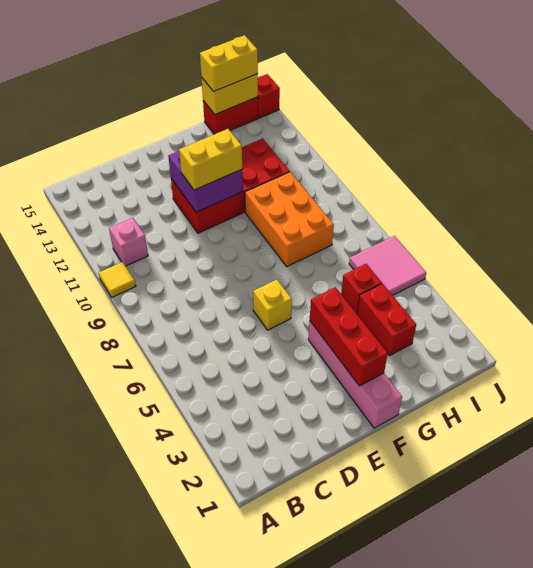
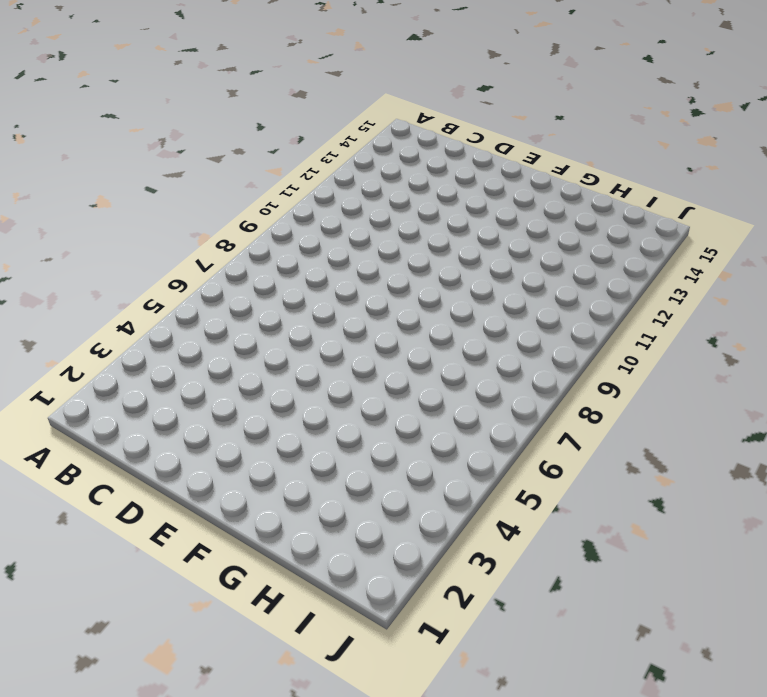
none -> yellow tile A10 level 1
none -> pink brick B11 level 1
none -> yellow brick E6 level 1

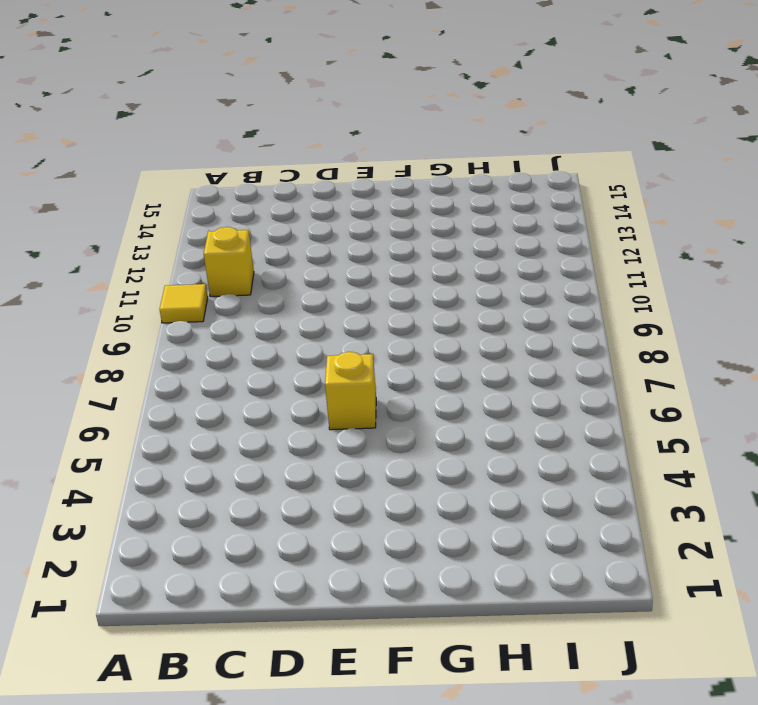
yellow brick B11 level 1 -> pink brick B11 level 1
none -> red brick E11:H12 level 1
none -> pink brick F1:F4 level 1
none -> orange brick G8:H10 level 1

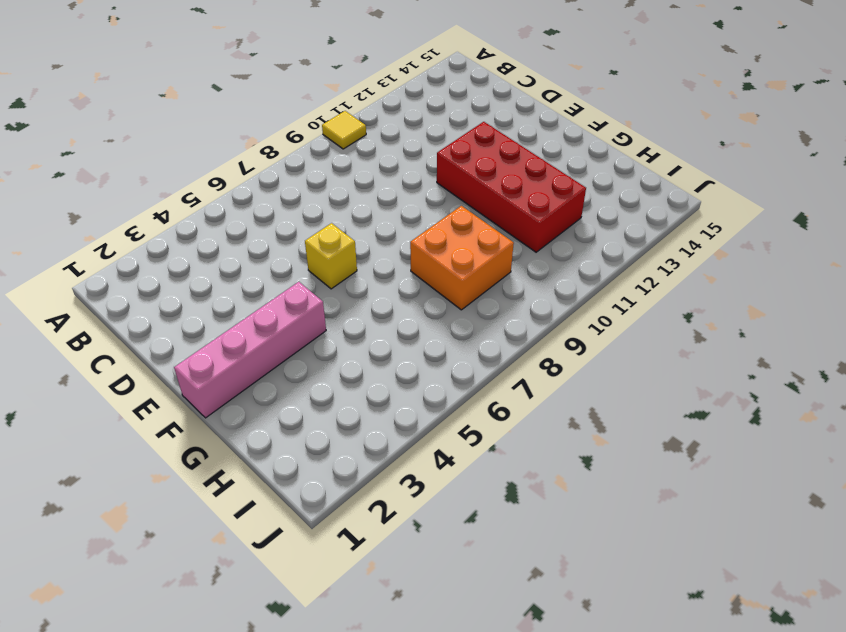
orange brick G8:H9 level 1 -> orange brick G8:H10 level 1
none -> pink brick B11 level 1
none -> red brick H3:H4 level 1
none -> red brick H5 level 1

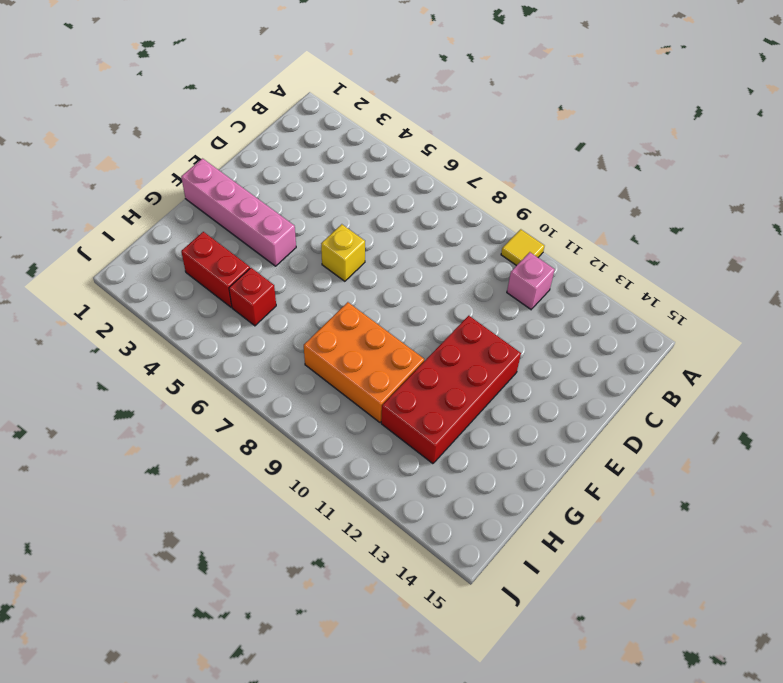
none -> red brick H15:I15 level 1
none -> pink tile I5:J6 level 1
none -> red brick J15 level 1

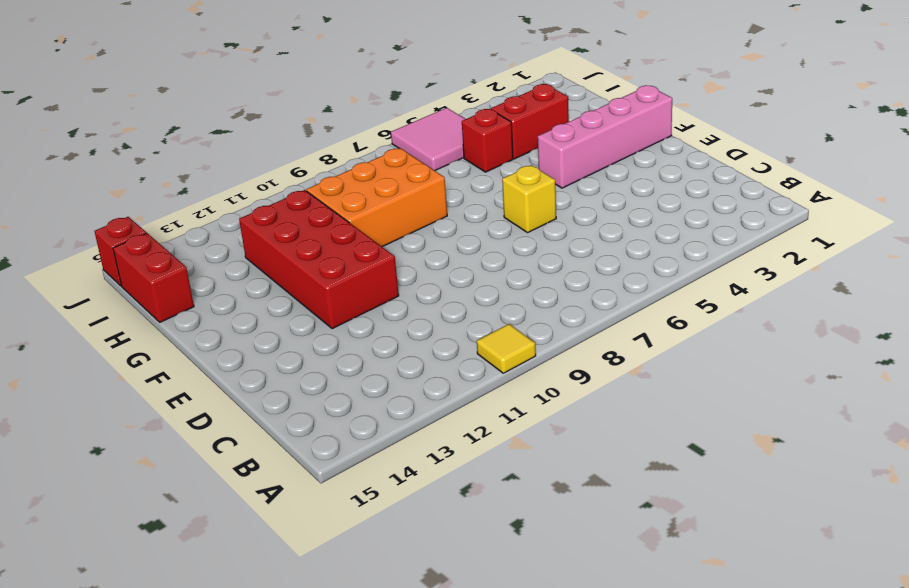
none -> pink brick B11 level 1
none -> purple brick E11:F12 level 2
none -> red brick F2:F4 level 2

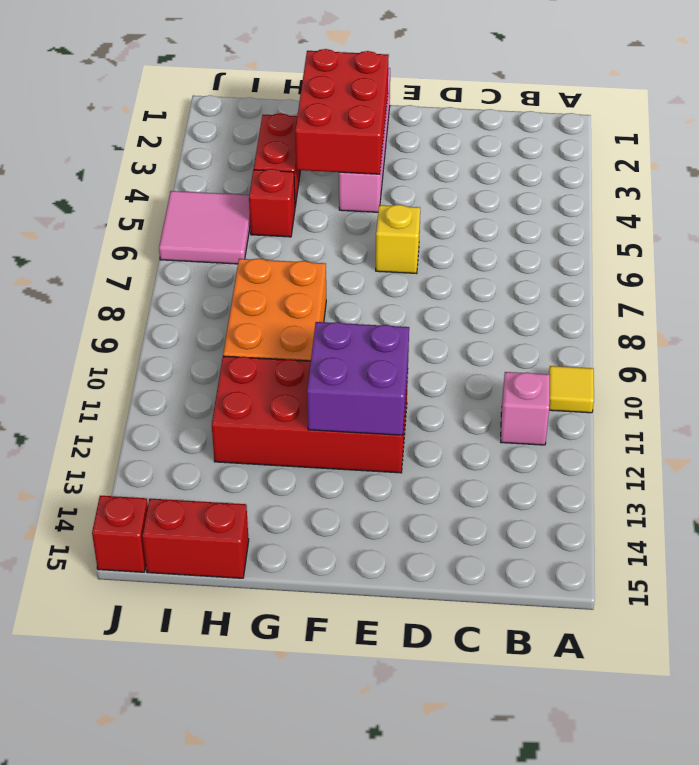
red brick F2:G4 level 2 -> red brick F2:F4 level 2
none -> yellow brick H15:I15 level 2
none -> yellow brick E11:F11 level 3
none -> yellow brick H15:I15 level 3

